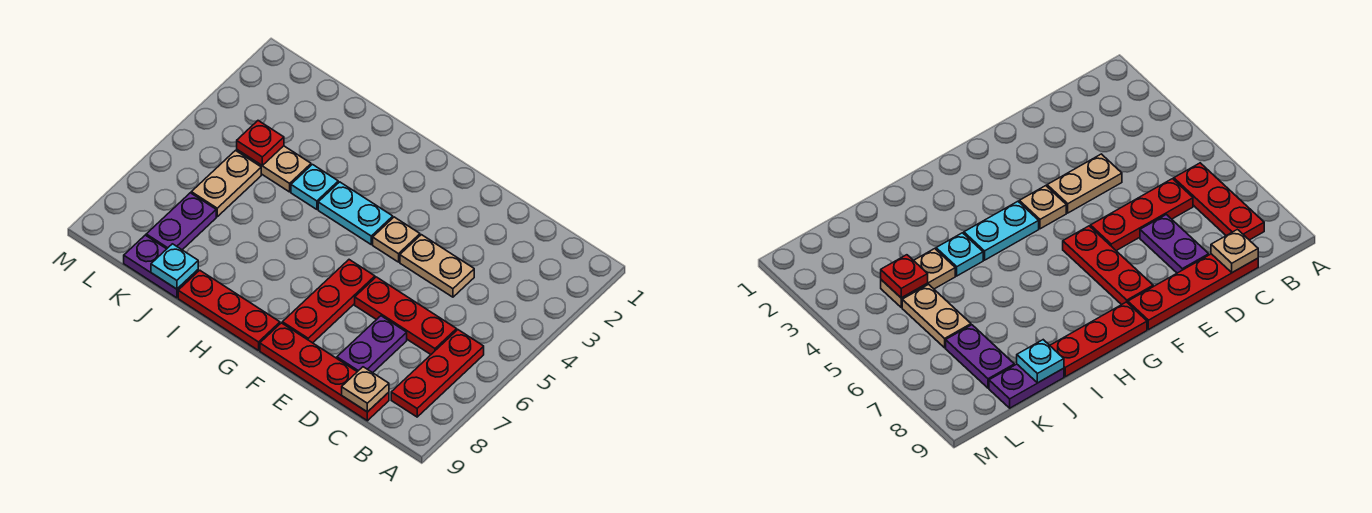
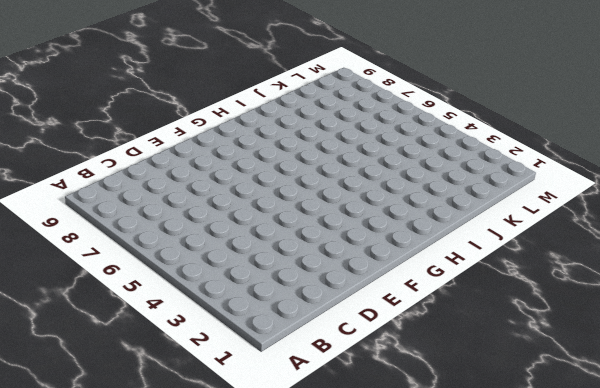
none -> red plate B6:B8 level 1
none -> red plate C6:E6 level 1
none -> red plate C9:F9 level 1

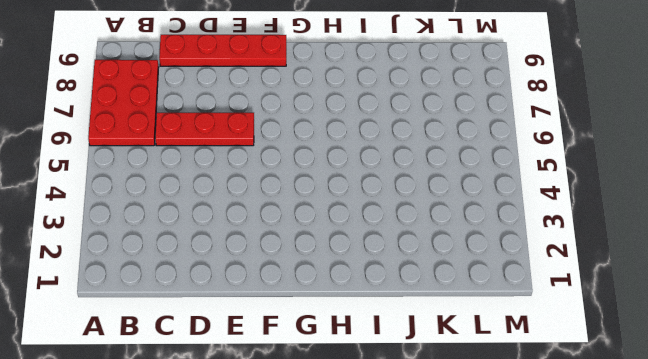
red plate A6:B8 level 1 -> red plate B6:B8 level 1
none -> tan plate D4:E4 level 1
none -> purple plate D7:D8 level 1
none -> tan plate F4 level 1

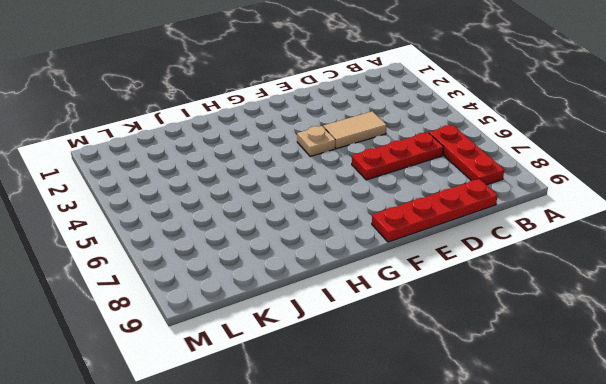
tan tile D4:E4 level 1 -> tan plate D4:E4 level 1
none -> purple plate D7:D8 level 1
none -> red plate F6:F8 level 1
none -> cyan plate G4:H4 level 1

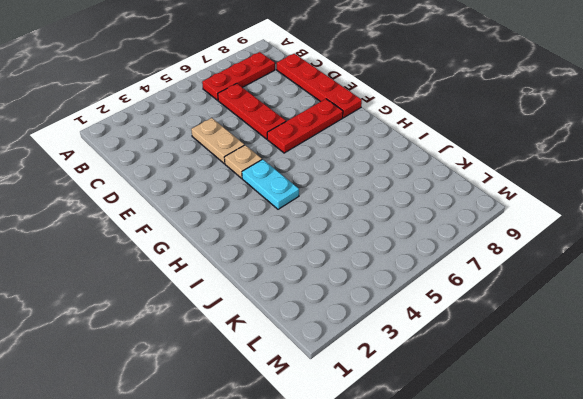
none -> purple plate D7:D8 level 1
none -> red plate G9:I9 level 1
none -> cyan plate I4 level 1

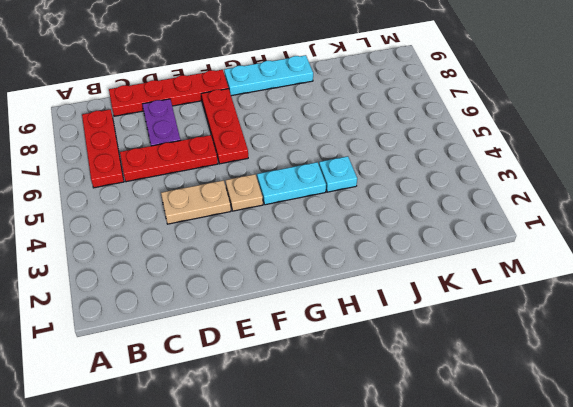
cyan plate G9:I9 level 1 -> red plate G9:I9 level 1
none -> tan plate J4:K4 level 1
none -> purple plate J9:K9 level 1
none -> tan plate K5:K6 level 1

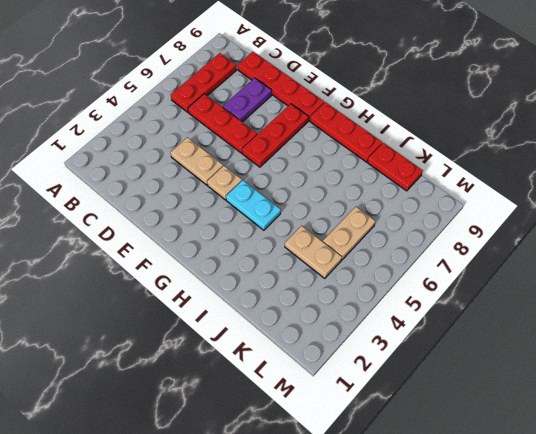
red plate J9:K9 level 1 -> purple plate J9:K9 level 1
none -> cyan plate I4 level 1
none -> purple plate K7:K8 level 1
none -> tan plate C9 level 2

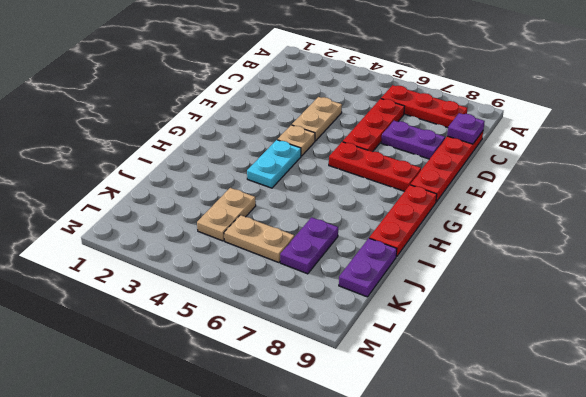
purple plate C9 level 2 -> tan plate C9 level 2
purple plate J7:K7 level 1 -> purple plate K7:K8 level 1
none -> cyan plate I4 level 1
none -> cyan plate J9 level 2
none -> red plate K4 level 2

